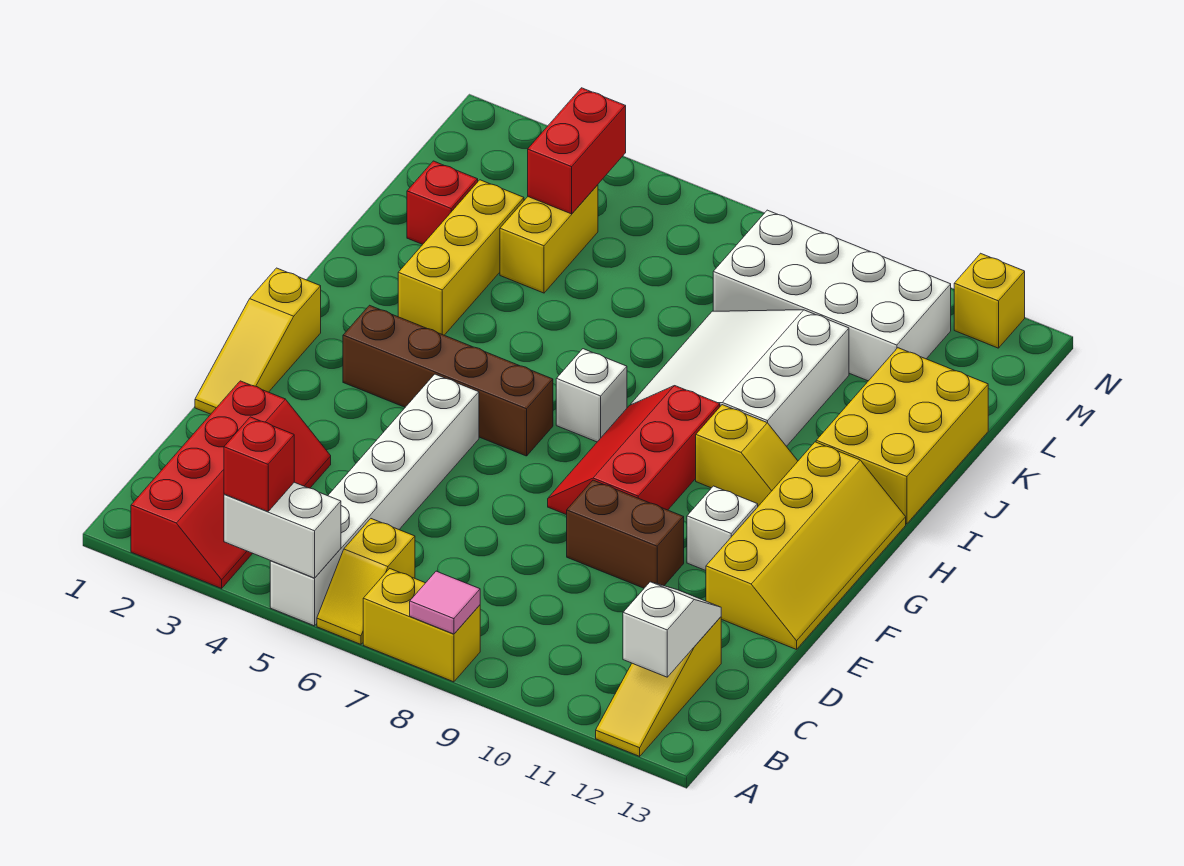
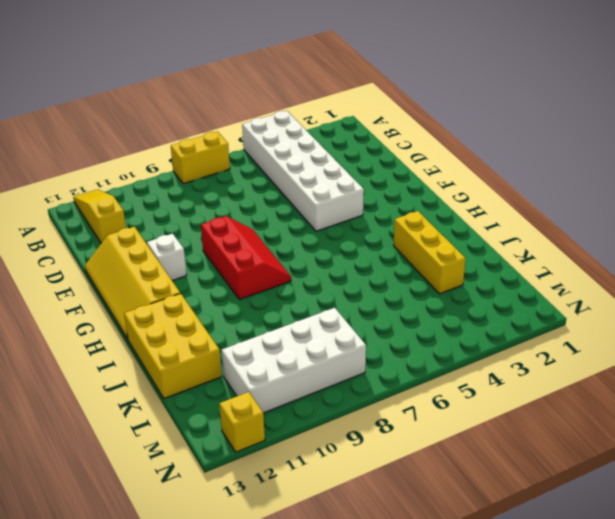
white brick A4:F5 level 1 -> white brick A5:F5 level 1
none -> red slope A2:D3 level 1 top 2
none -> yellow slope A6:B6 level 1 top B
none -> yellow slope E1:G1 level 1 top G

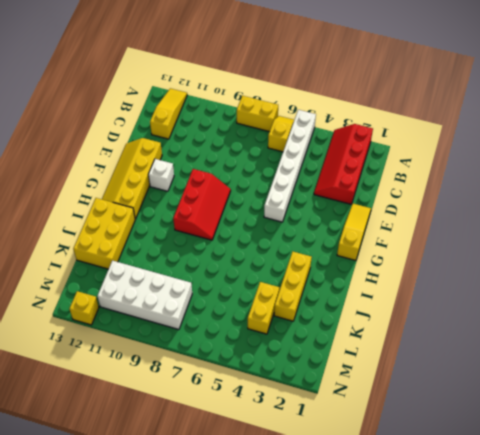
none -> brown brick E9:E10 level 1
none -> brown brick G3:G6 level 1
none -> white brick H7 level 1

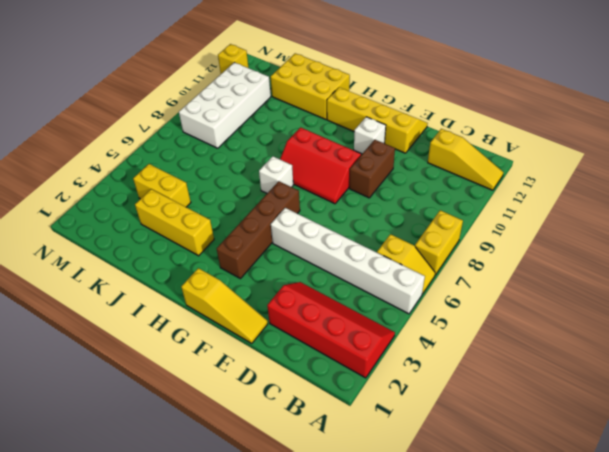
none -> yellow slope H10:H11 level 1 top 10
none -> white slope I8:K10 level 1 top 10
none -> red brick K2 level 1

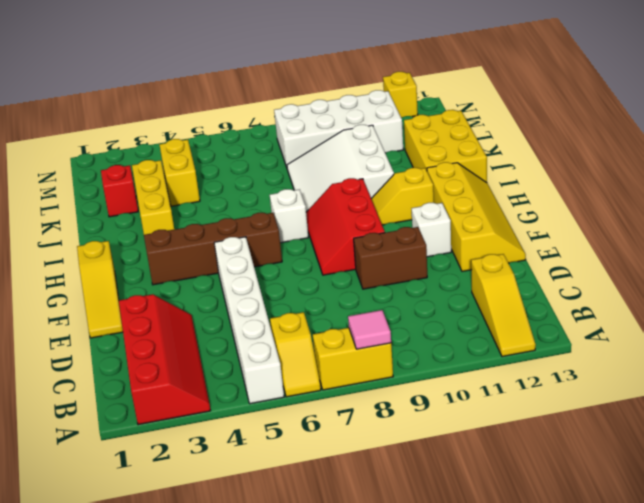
yellow slope H10:H11 level 1 top 11 -> yellow slope H10:H11 level 1 top 10
none -> white brick A4:A5 level 2
none -> white slope B12:C12 level 2 top B
none -> red brick L4:M4 level 2

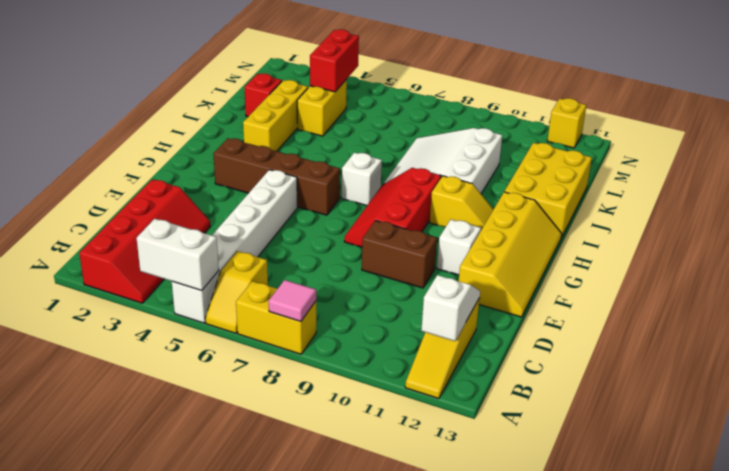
none -> yellow slope E1:G1 level 1 top G
none -> white brick L8:M11 level 1
none -> red brick A4 level 3

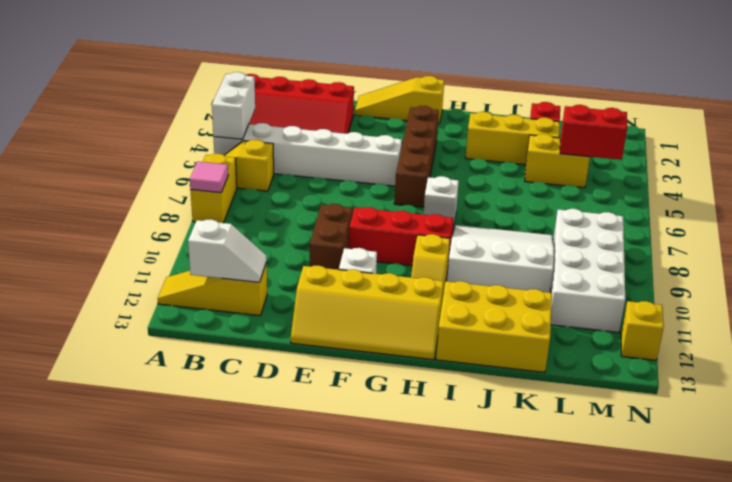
none -> red brick A4 level 3

